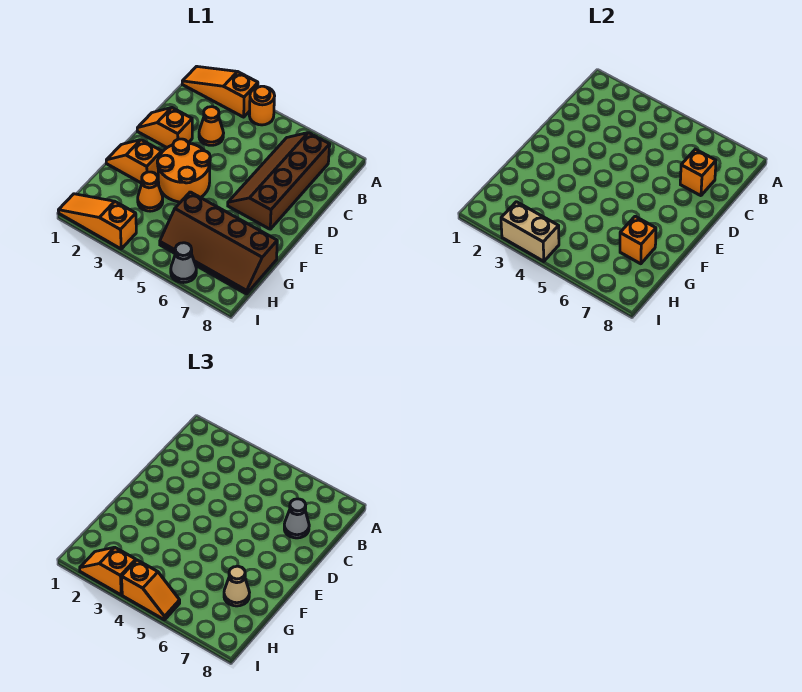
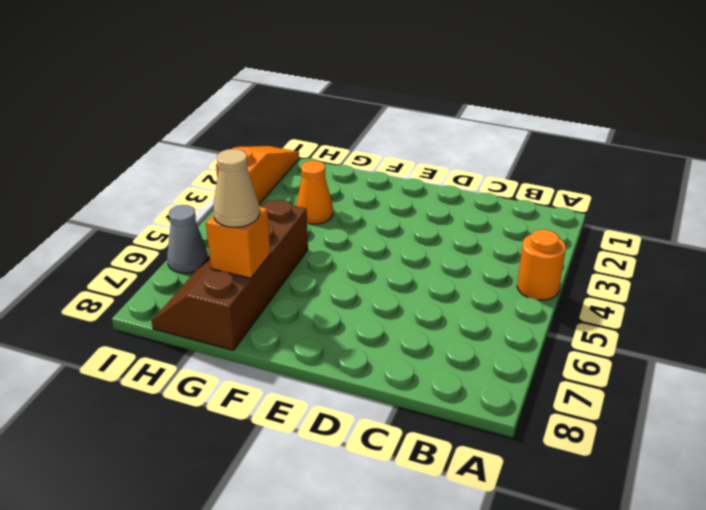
none -> orange slope A1:A3 level 1 top 3
none -> brown slope B6:E7 level 1 top 7
none -> orange cone C3 level 1

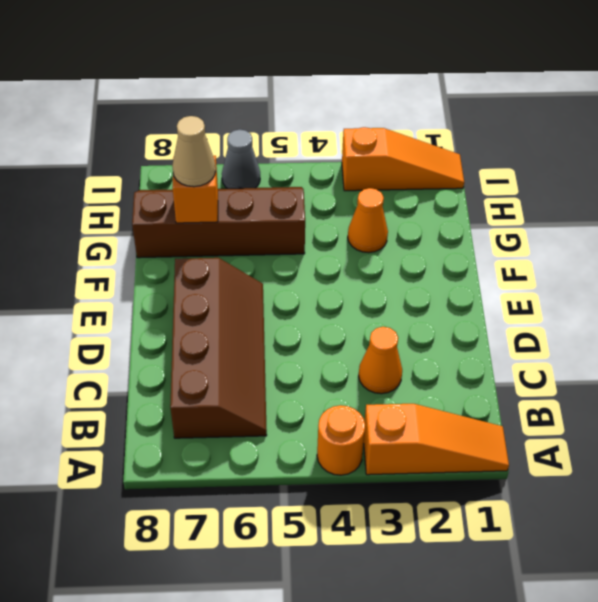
none -> orange slope D1:D2 level 1 top 2
none -> orange round brick E3:F4 level 1
none -> orange slope F1:F2 level 1 top 2

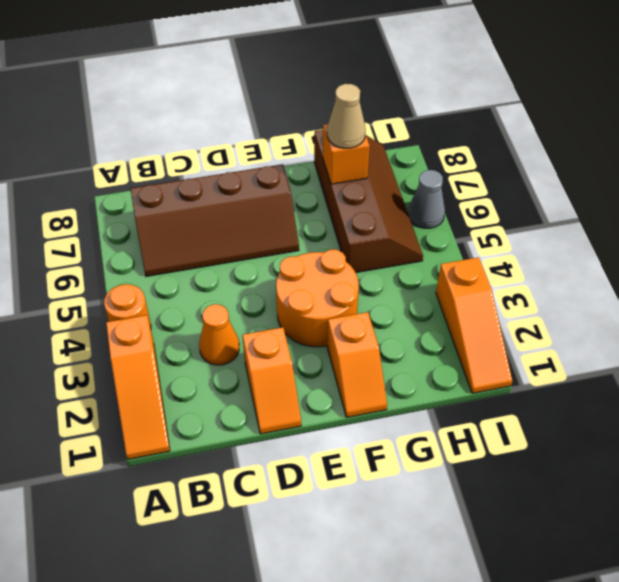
none -> orange cone G3 level 1
none -> orange brick C7 level 2
none -> tan brick I3:I4 level 2

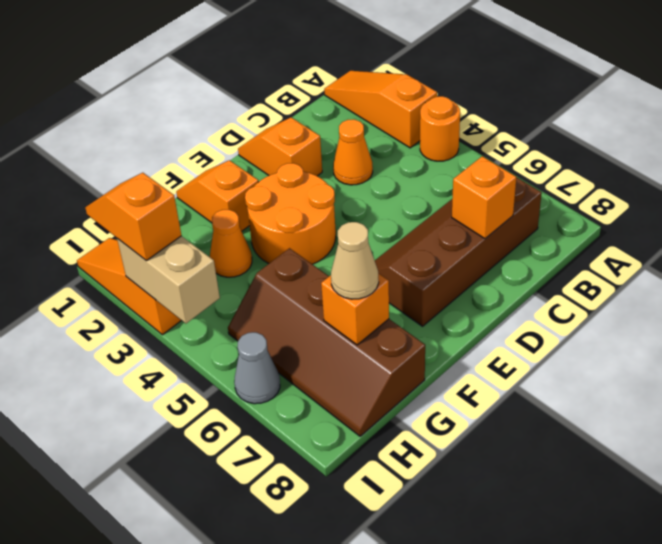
none -> grey cone C7 level 3
none -> orange slope I4:I5 level 3 top 4

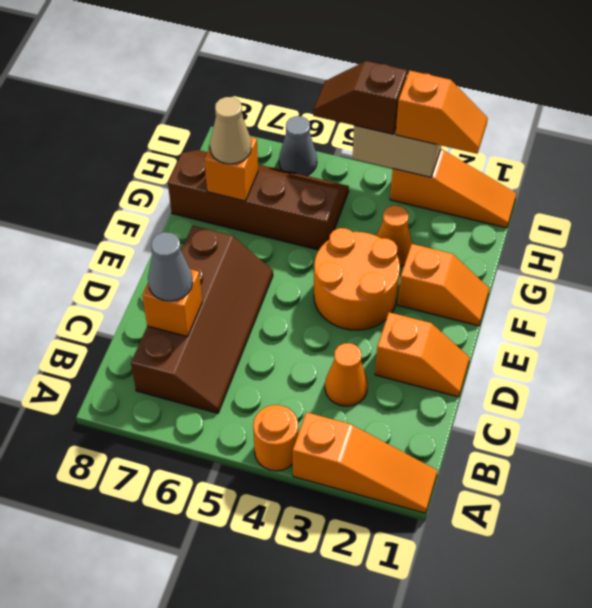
brown slope I4:I5 level 3 top 4 -> orange slope I4:I5 level 3 top 4

